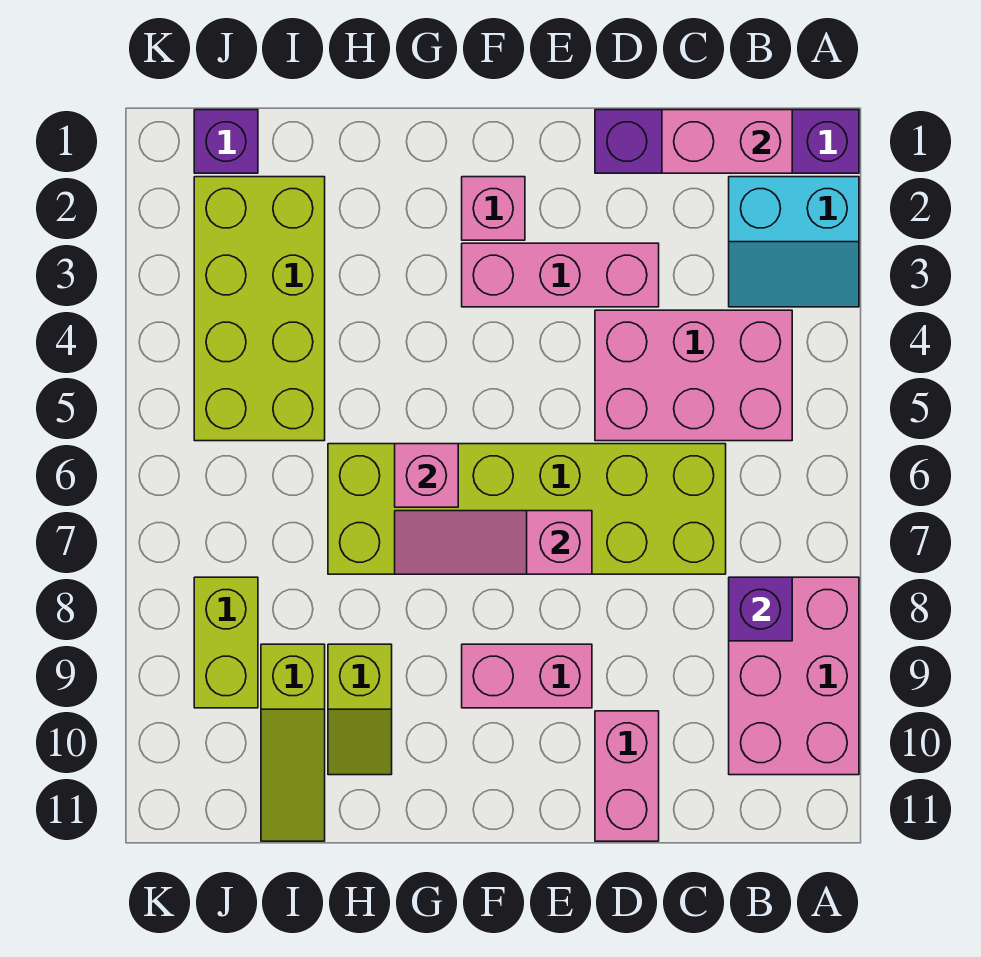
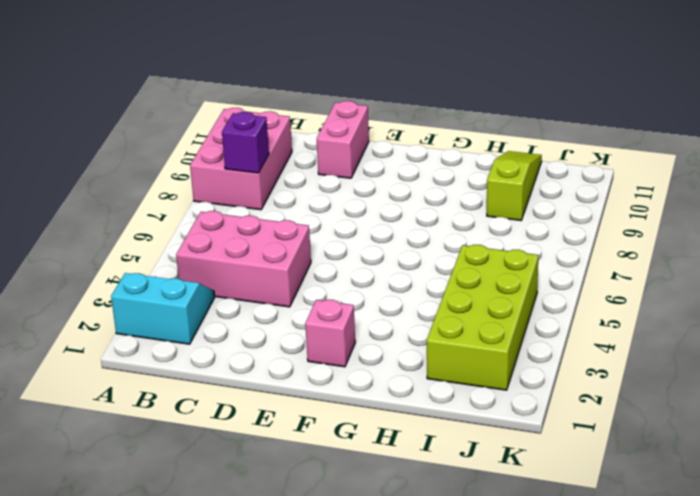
none -> purple brick A1:D1 level 1
none -> lime brick C6:H7 level 1
none -> pink brick D3:F3 level 1

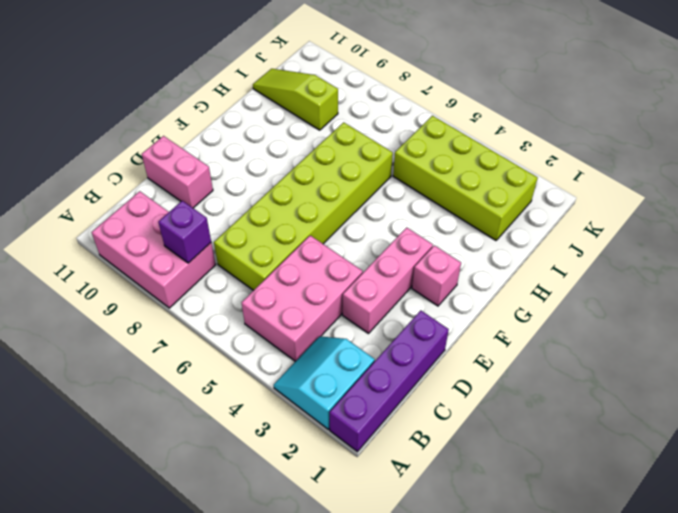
none -> pink brick E9:F9 level 1
none -> lime slope H9:H10 level 1 top 9
none -> purple brick J1 level 1

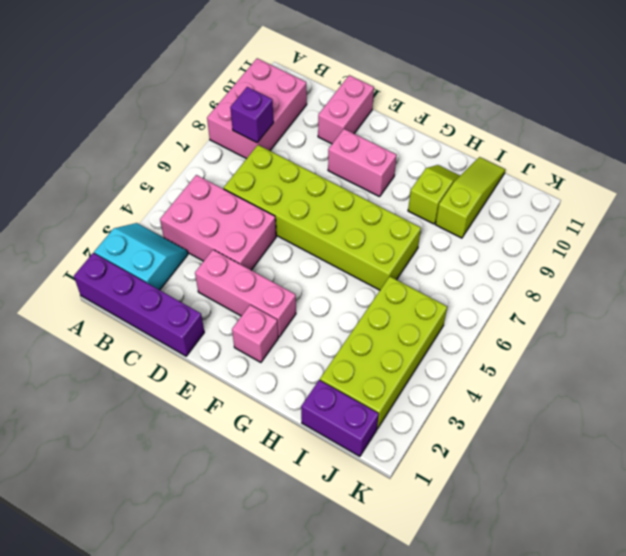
purple brick I1:J1 level 1 -> purple brick J1 level 1
none -> lime brick J8:J9 level 1
none -> pink brick B1:C1 level 2
none -> pink slope E7:G7 level 2 top E

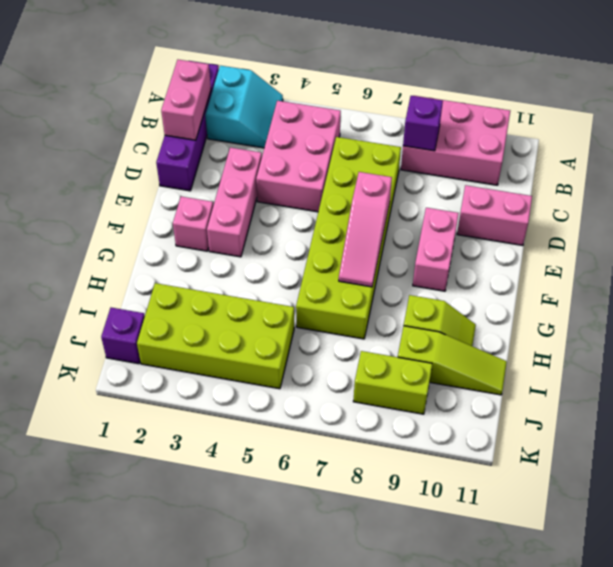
none -> pink brick G6 level 2

